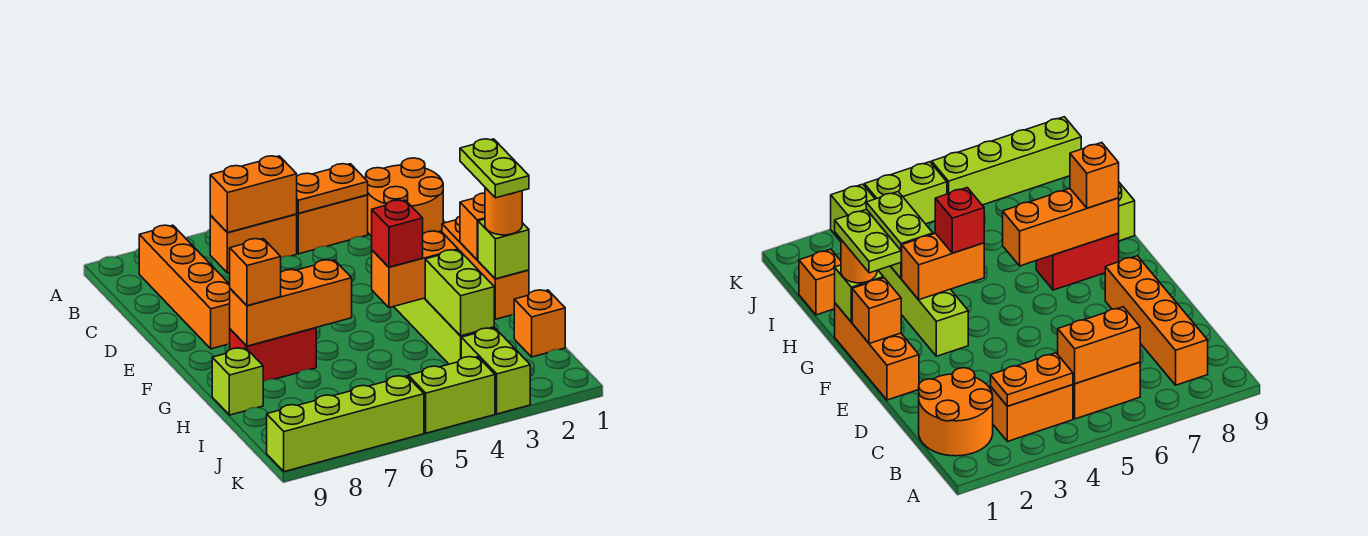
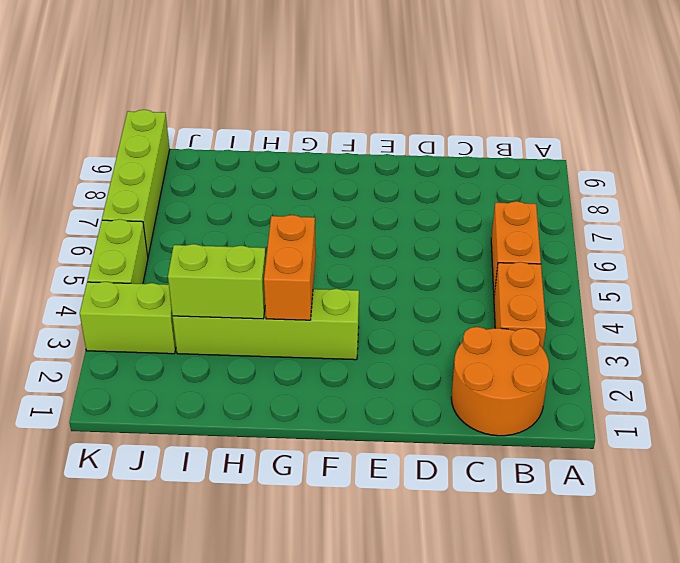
none -> orange brick B8:E8 level 1
none -> orange brick E1:G1 level 1
none -> red brick G7:G8 level 1

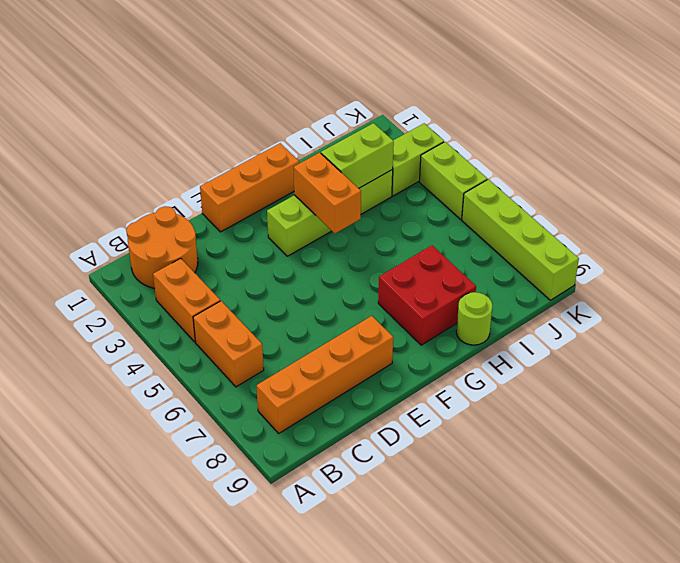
red brick G7:H8 level 1 -> red brick G7:G8 level 1
lime round brick H9 level 1 -> lime brick H9 level 1
none -> orange brick I1 level 1
none -> orange plate B3:B4 level 2
none -> orange brick B5:B6 level 2

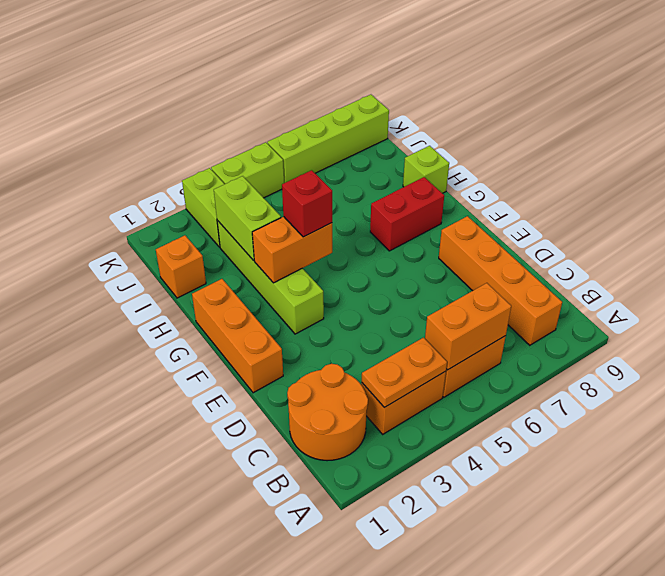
none -> orange brick F1 level 2
none -> lime brick G1 level 2
none -> orange brick G6:G8 level 2

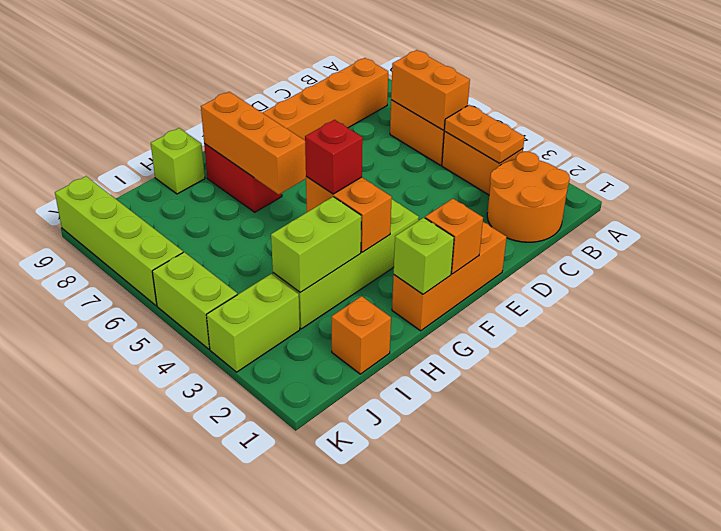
none -> orange round brick G1 level 3
none -> orange brick G8 level 3
none -> lime plate F1:G1 level 4

